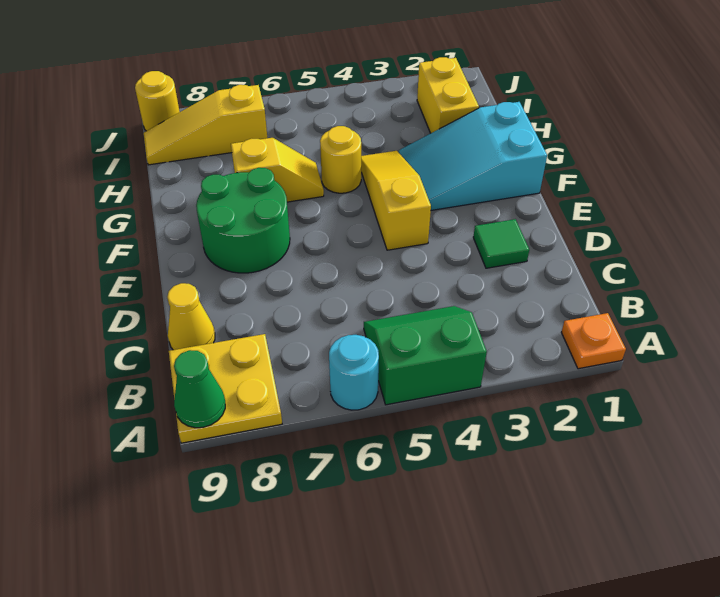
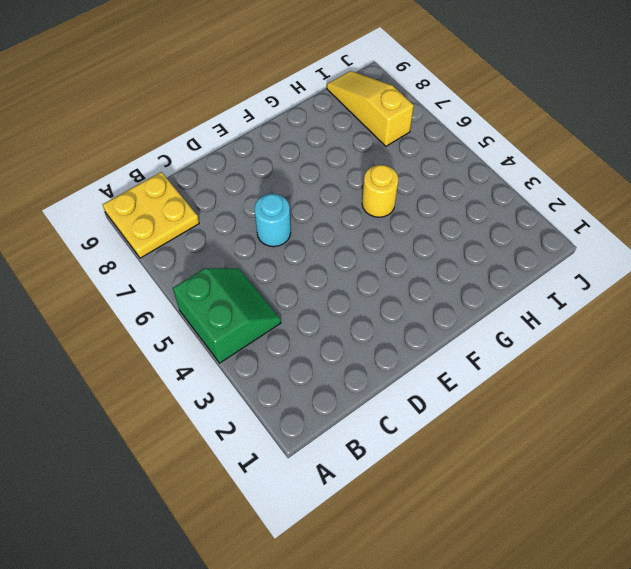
cyan round brick D6 level 1 -> cyan round brick A6 level 1
none -> orange plate A1 level 1
none -> yellow cone C9 level 1
none -> green tile D2 level 1

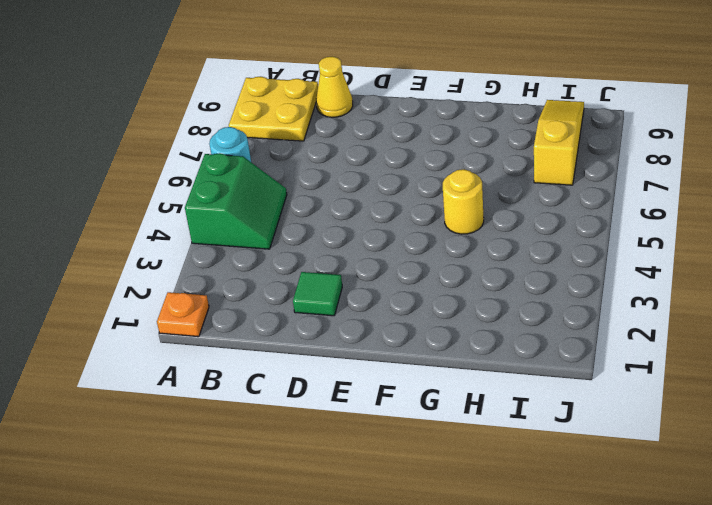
none -> yellow slope E4:G4 level 1 top E
none -> green round brick E7:F8 level 1
none -> cyan slope F1:G3 level 1 top 1

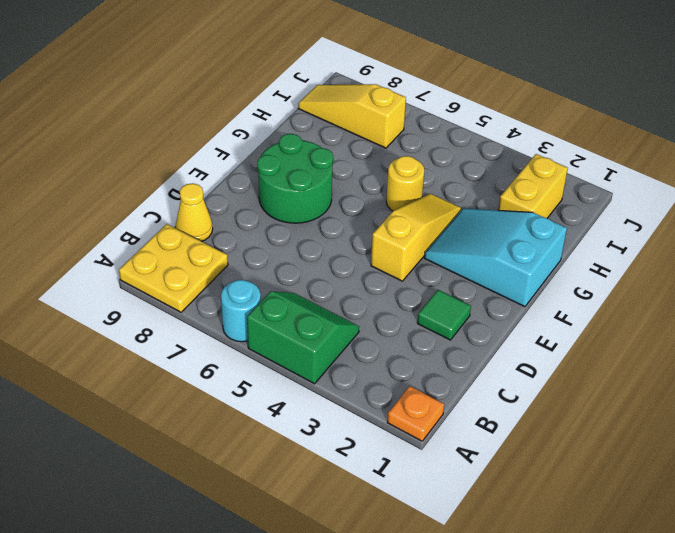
none -> yellow slope G6:G7 level 1 top 7
none -> yellow round brick J9 level 1
none -> green cone A9 level 2

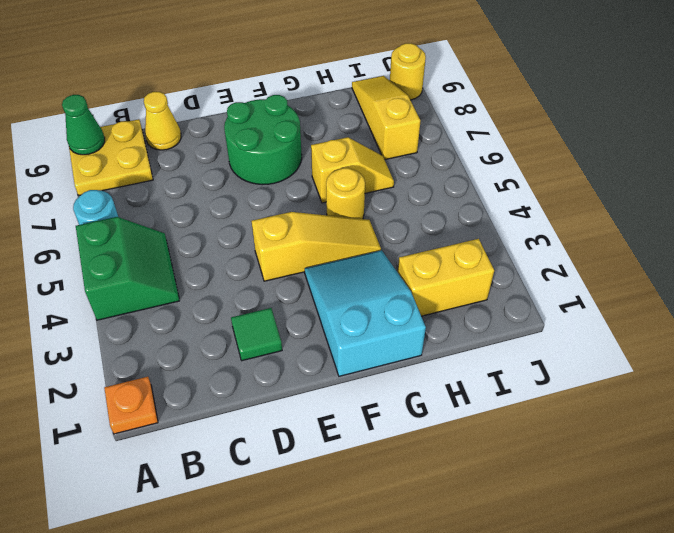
yellow slope G6:H6 level 1 top G -> yellow slope G6:G7 level 1 top 7

